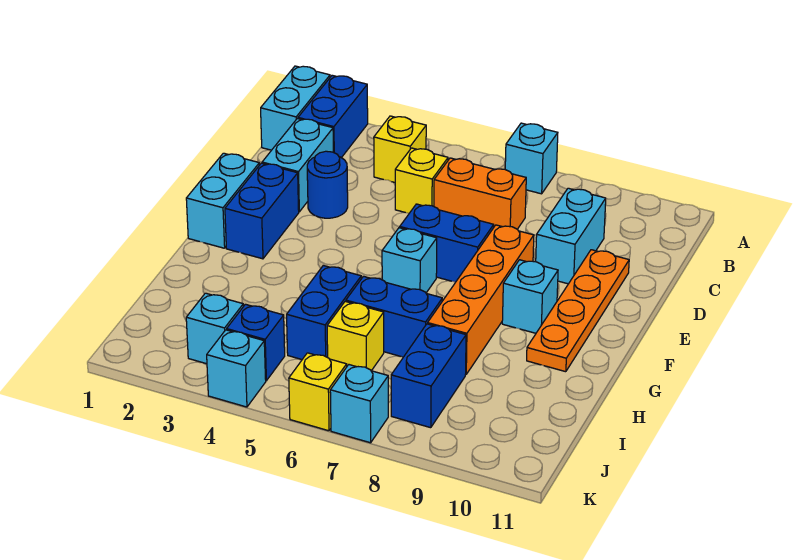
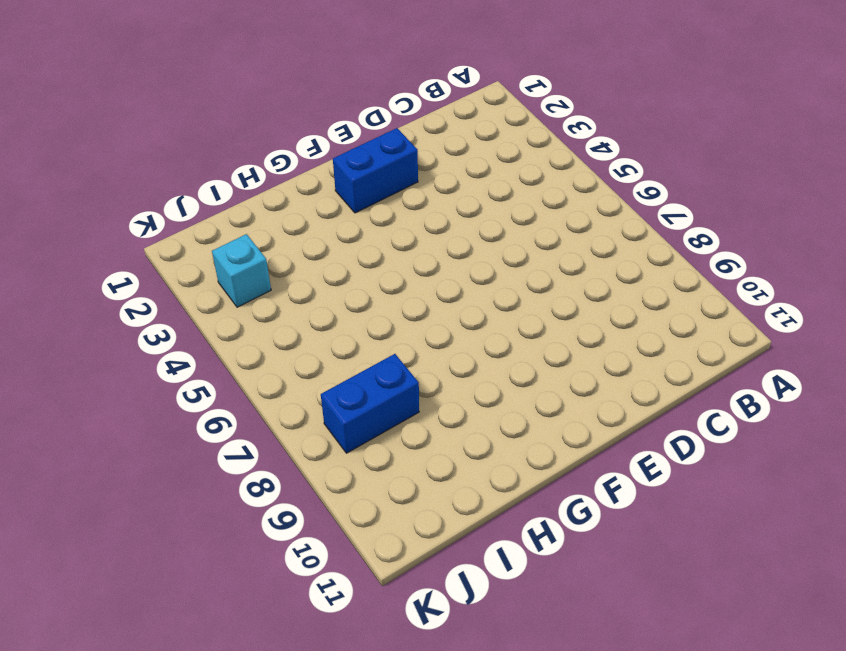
none -> cyan brick A1:B1 level 1
none -> blue brick A2:B2 level 1
none -> cyan brick A7 level 1

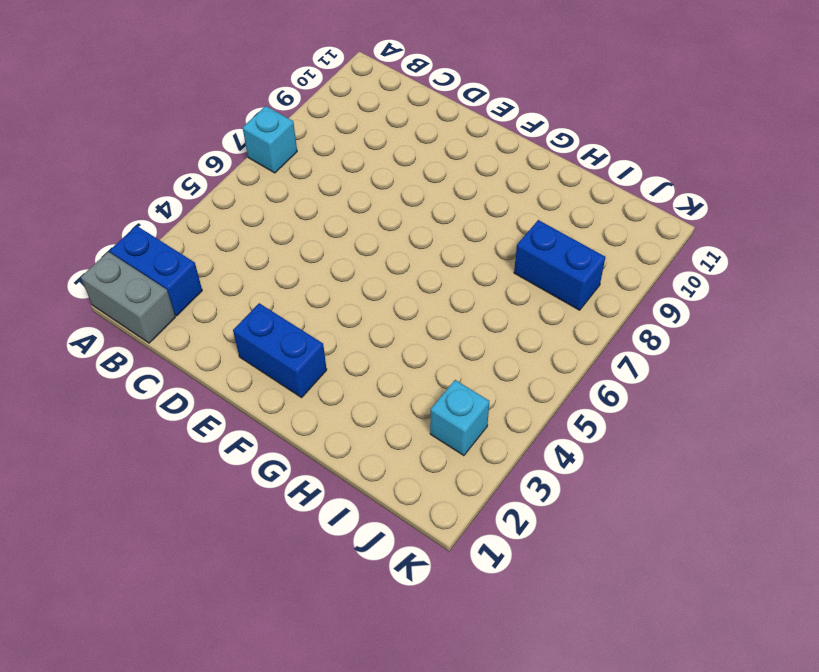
grey brick A1:B1 level 1 -> cyan brick A1:B1 level 1
none -> yellow brick B4 level 1
none -> cyan brick C2:D2 level 1
none -> yellow brick C5 level 1

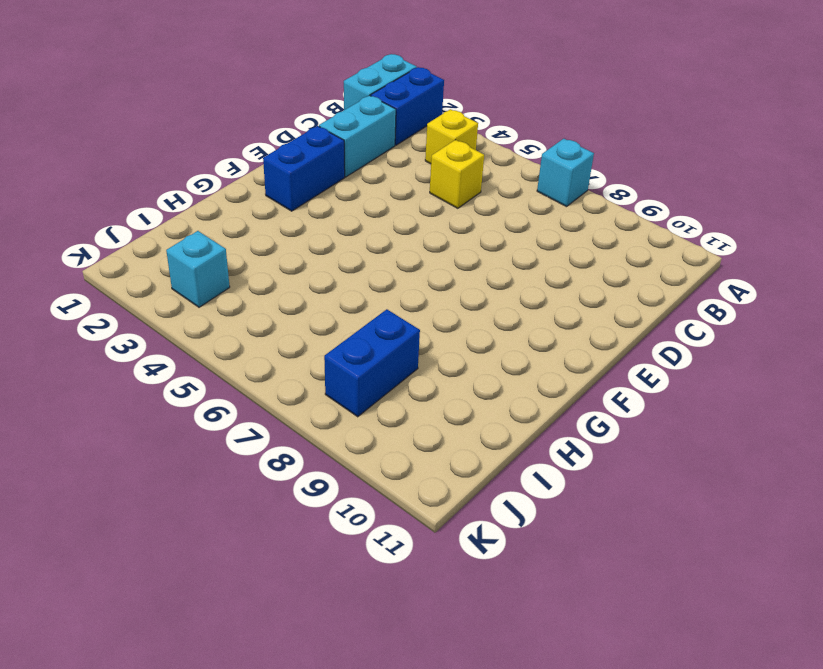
none -> orange brick C6:C7 level 1
none -> cyan brick C9:D9 level 1
none -> blue round brick D3 level 1

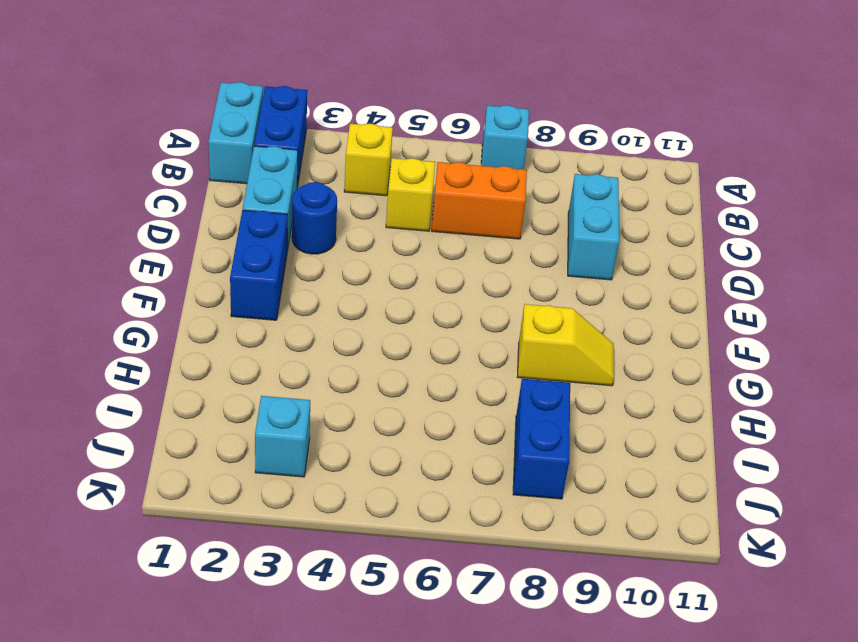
yellow slope G8:G9 level 1 top 8 -> orange brick E8:H8 level 1
none -> orange plate D10:G10 level 1
none -> cyan brick E1:F1 level 1
none -> blue brick E6:E7 level 1

